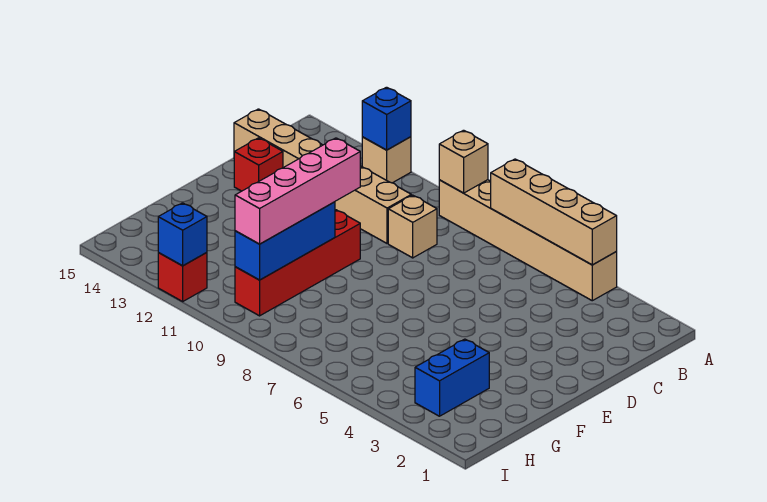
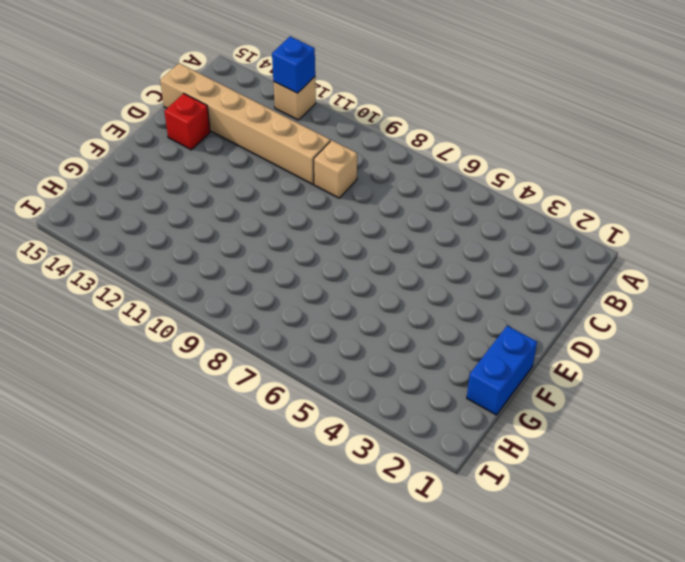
blue brick F1:G1 level 1 -> blue brick G3:H3 level 1
none -> tan brick A4:A9 level 1
none -> red brick E10:H10 level 1
none -> red brick I12 level 1

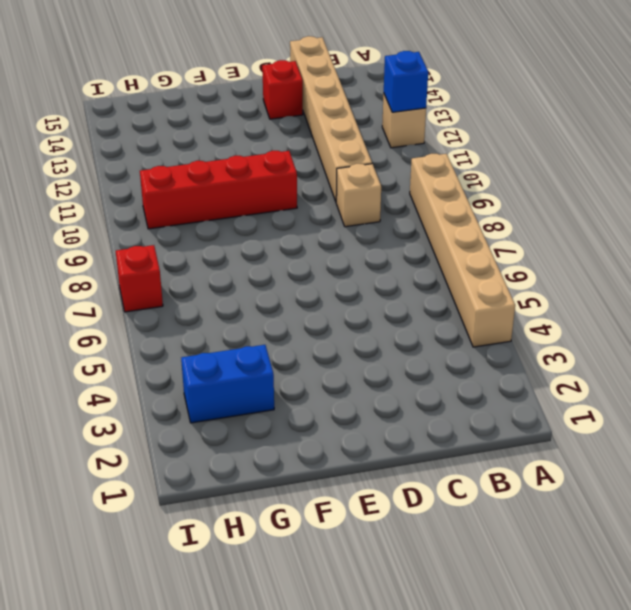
red brick I7 level 1 -> red brick I12 level 1
none -> tan brick A4:A7 level 2
none -> tan brick A9 level 2
none -> blue brick F10:H10 level 2

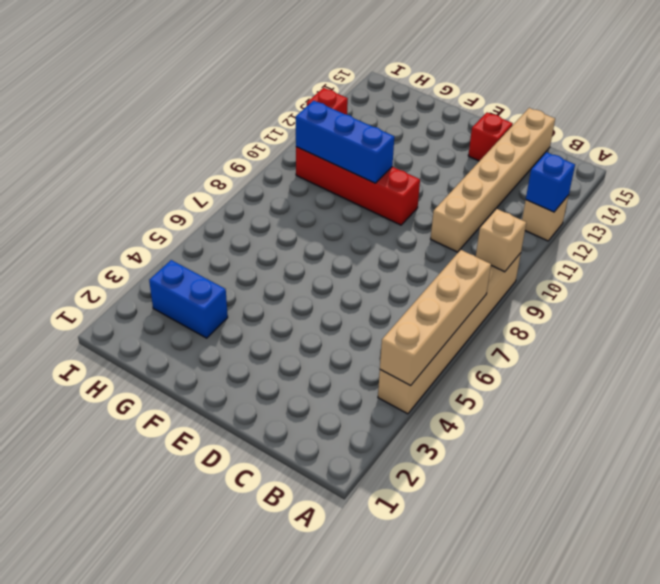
none -> tan brick C9 level 1
none -> blue brick I12 level 2
none -> pink brick E10:H10 level 3

